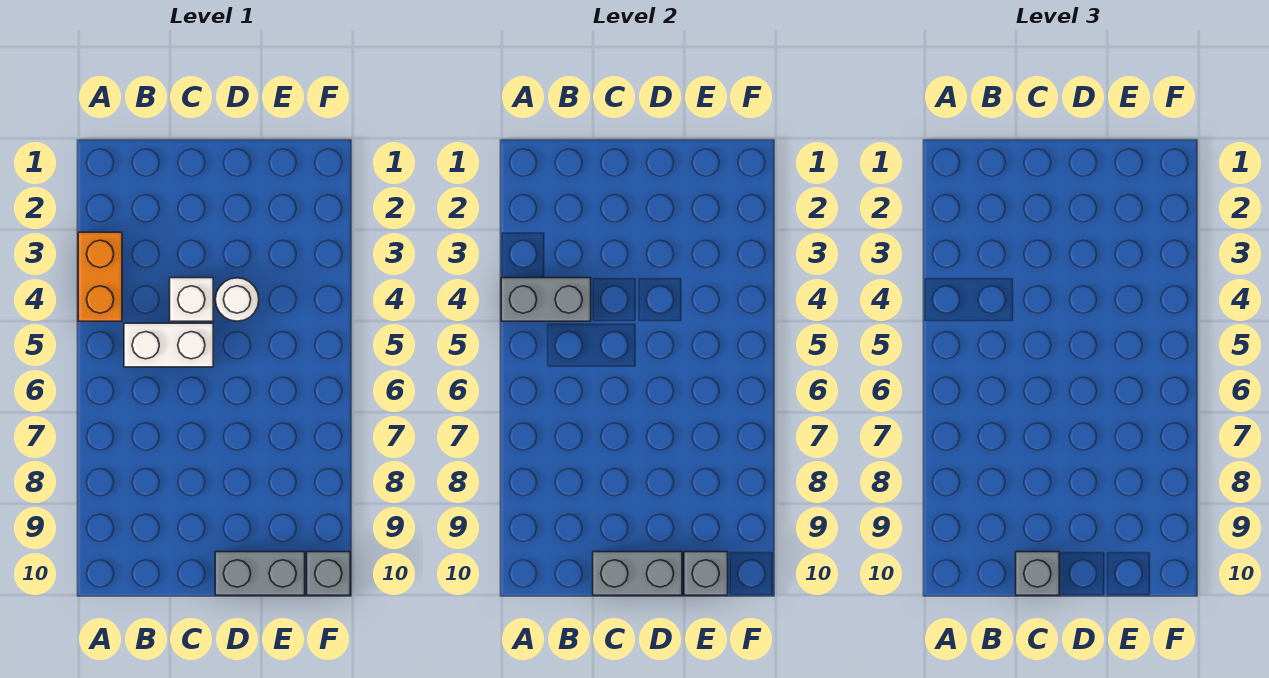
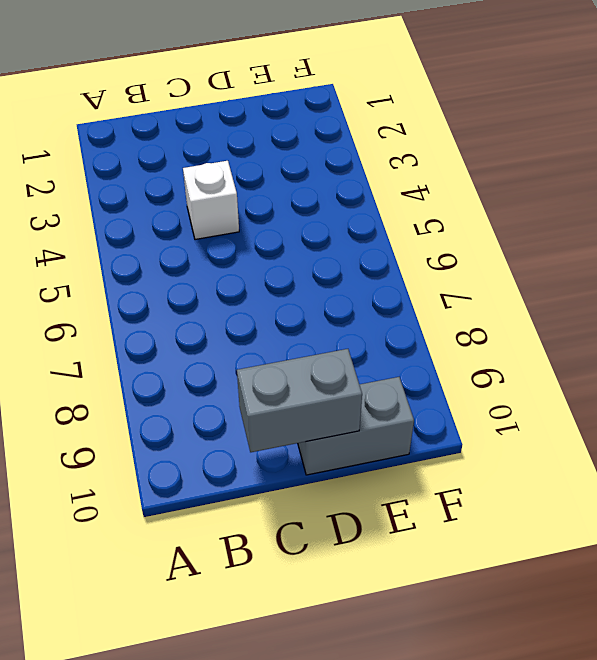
none -> orange brick A3:A4 level 1
none -> white brick B5:C5 level 1

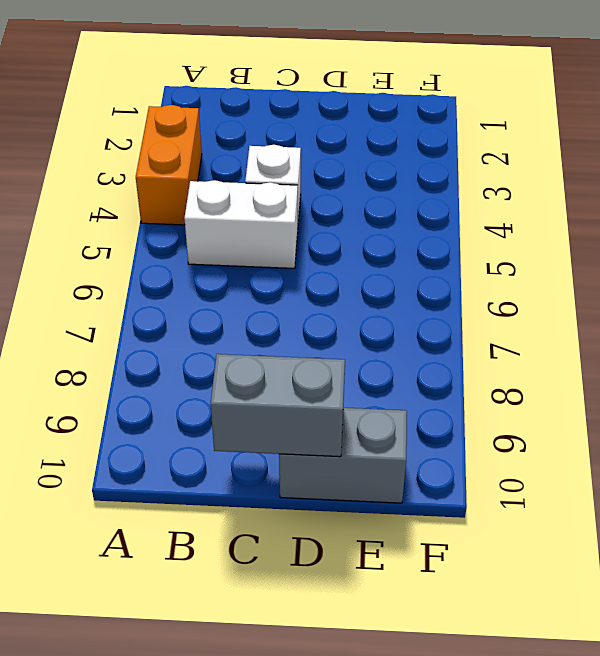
none -> white round brick D4 level 1
none -> grey brick F10 level 1

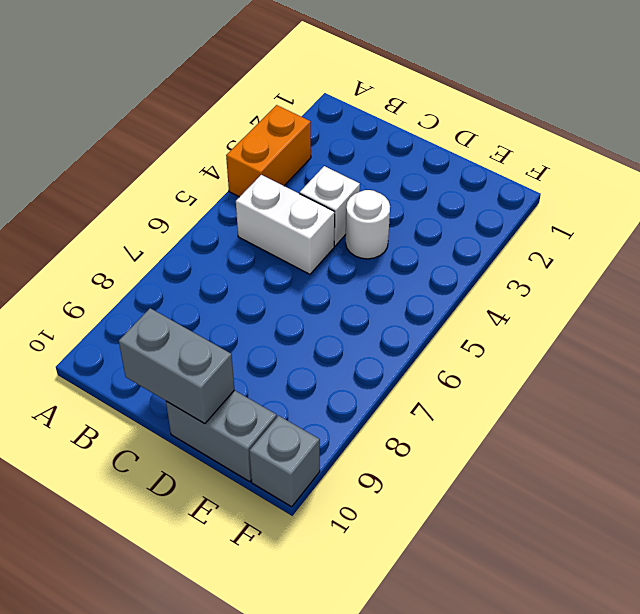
none -> grey brick A4:B4 level 2
none -> grey brick E10 level 2

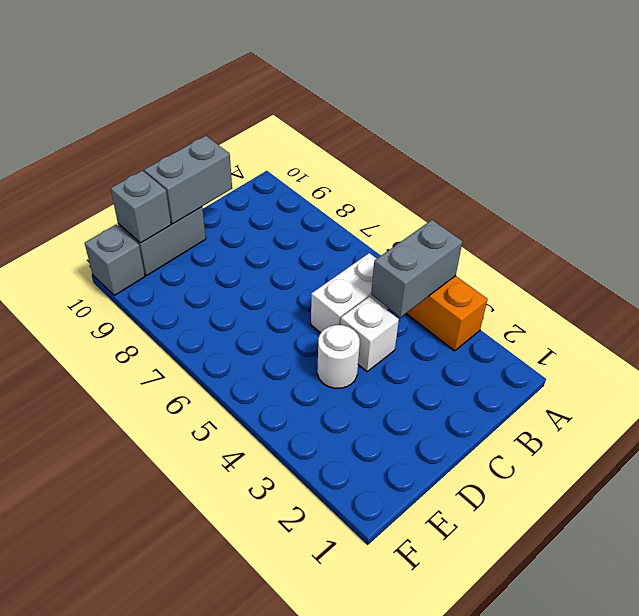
none -> grey brick C10 level 3

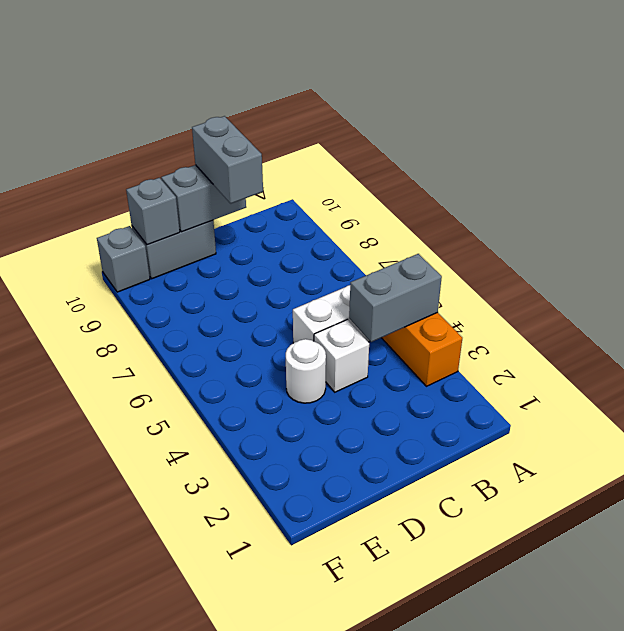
grey brick C9:C10 level 3 -> grey brick C10 level 3

